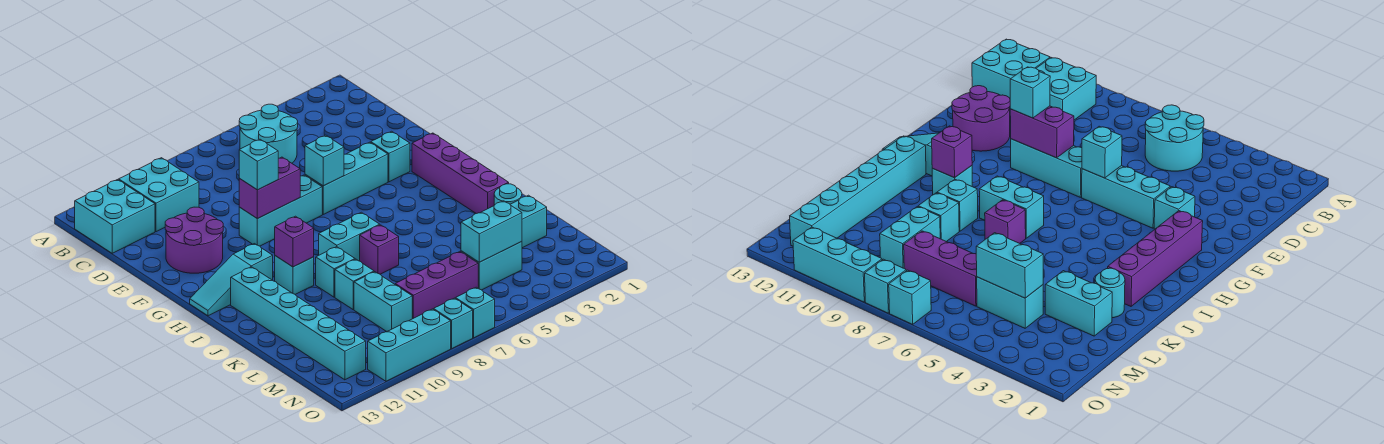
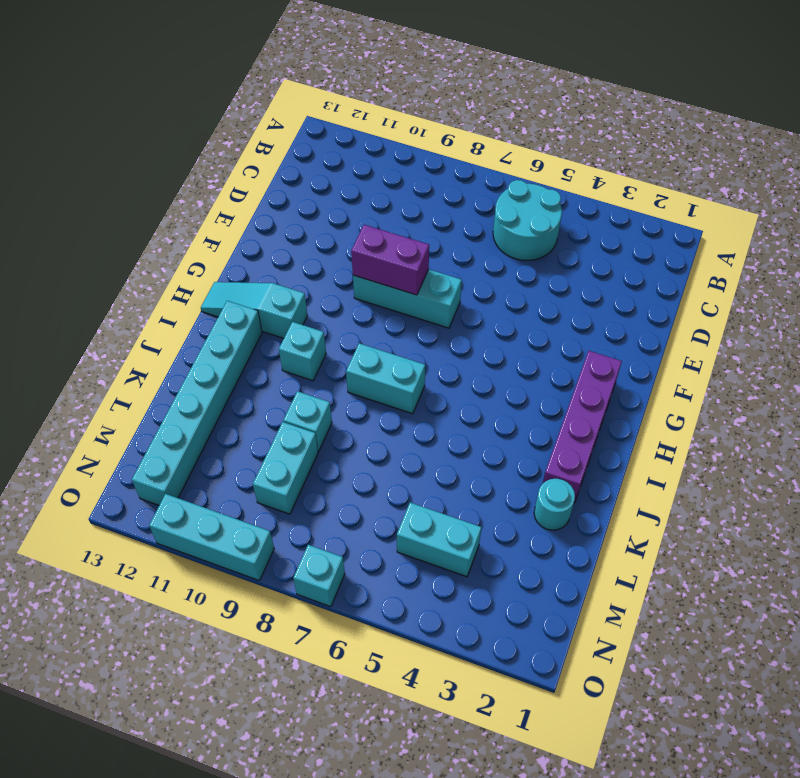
none -> cyan brick B10:C11 level 1
none -> cyan brick B12:C13 level 1
none -> purple round brick E11:F12 level 1

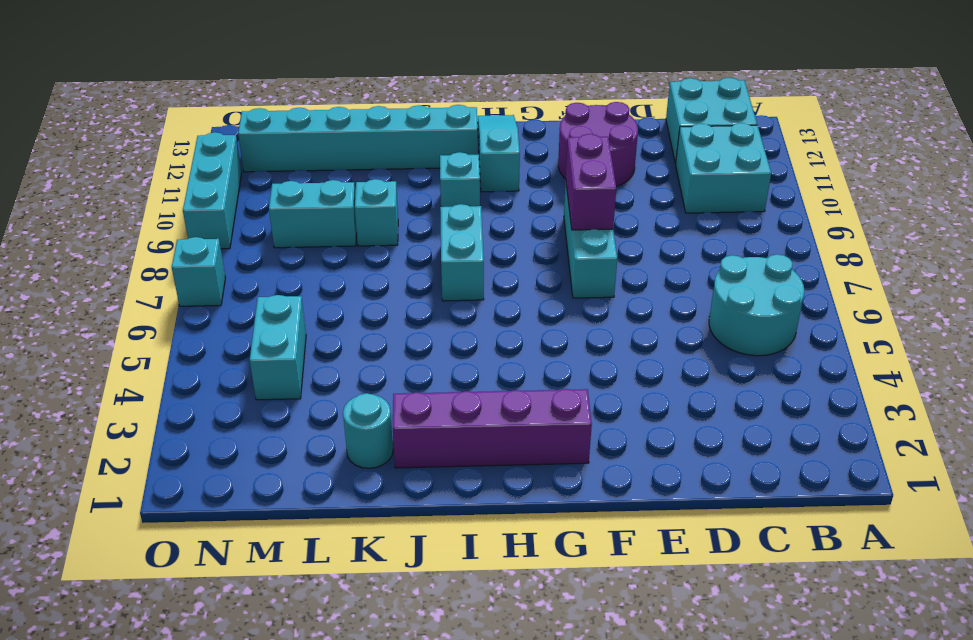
none -> cyan brick F3 level 1
none -> cyan brick F4:F6 level 1
none -> purple brick J7 level 1

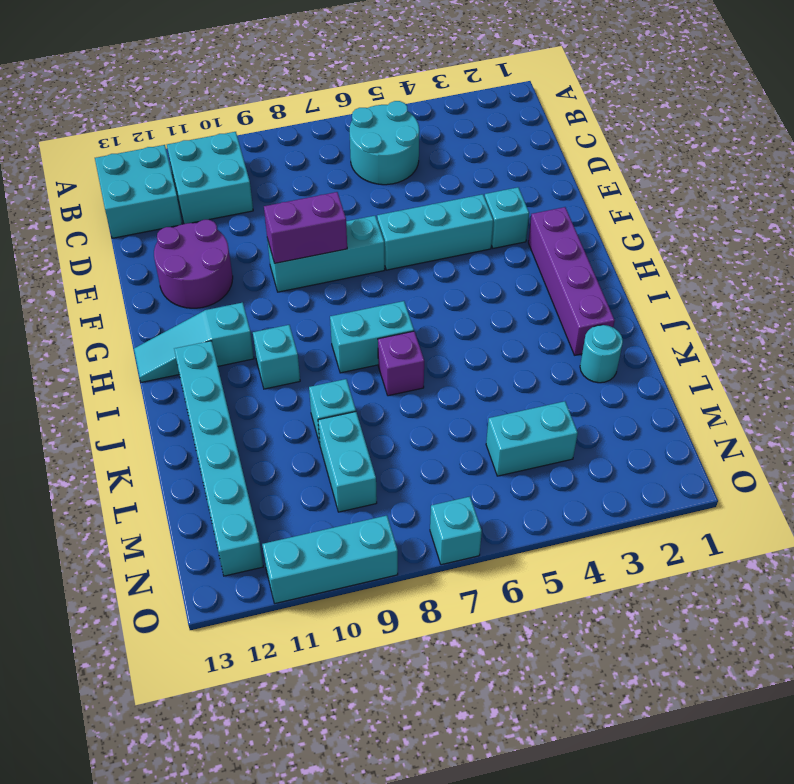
none -> cyan brick J9 level 1
none -> cyan brick L2:L3 level 1
none -> purple brick M6:M8 level 1

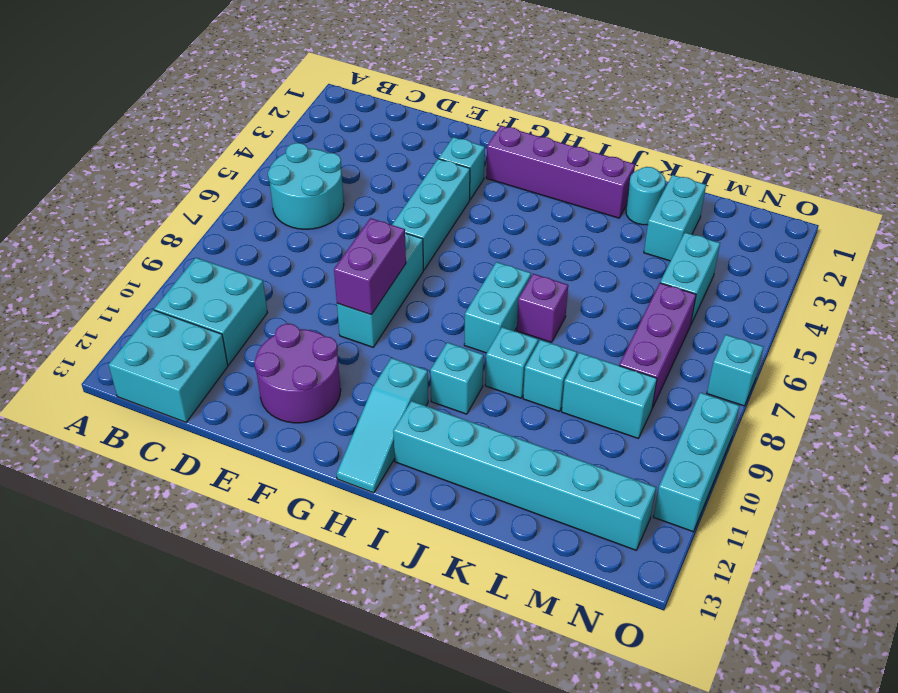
none -> cyan brick O8 level 1
none -> cyan brick F6 level 2
none -> purple brick I10 level 2

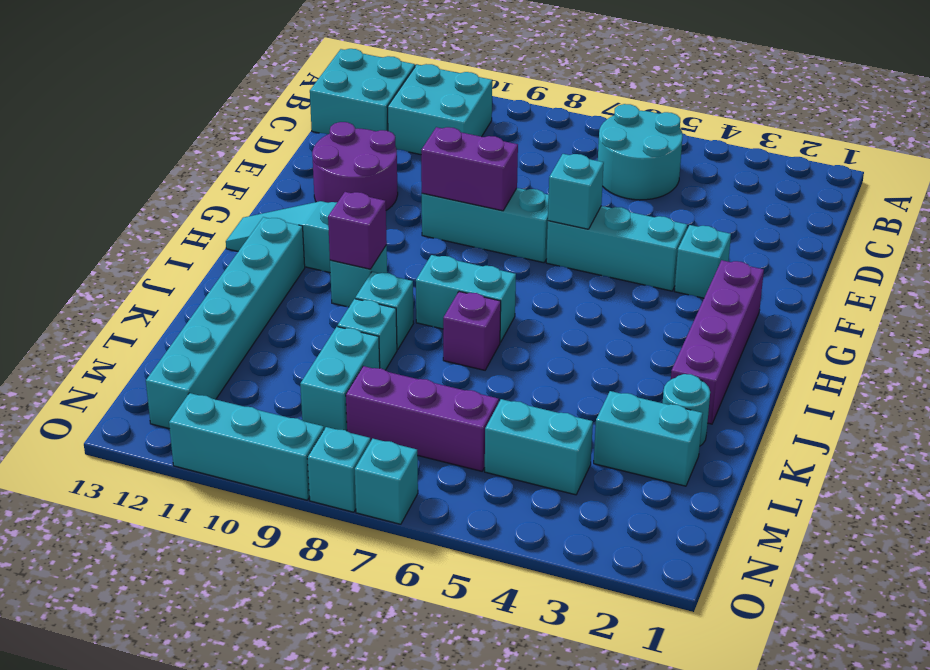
none -> cyan brick M4:M5 level 2
none -> cyan brick F9 level 3

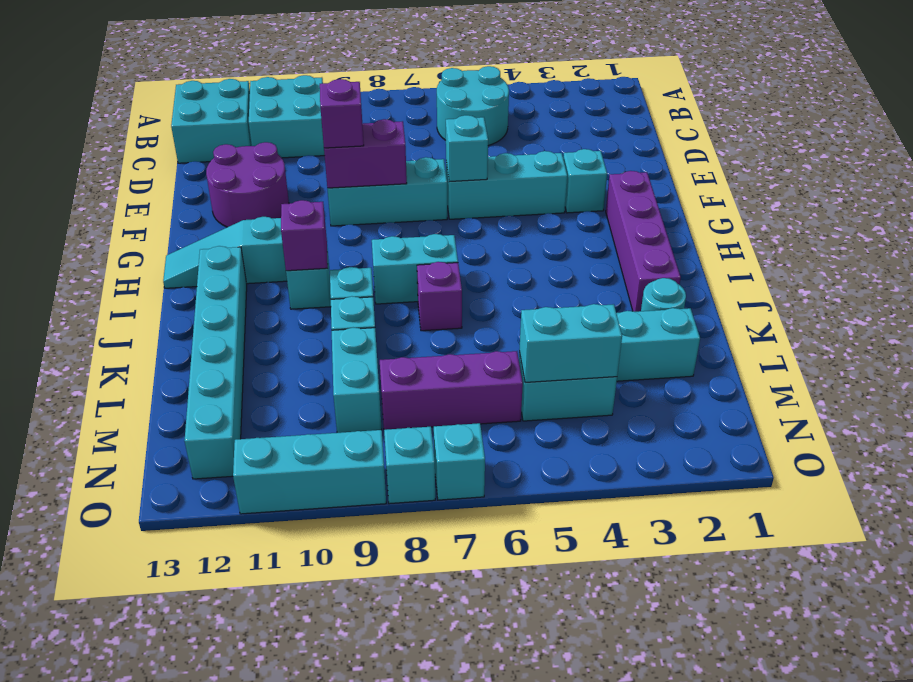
purple brick F9 level 3 -> cyan brick F9 level 3

